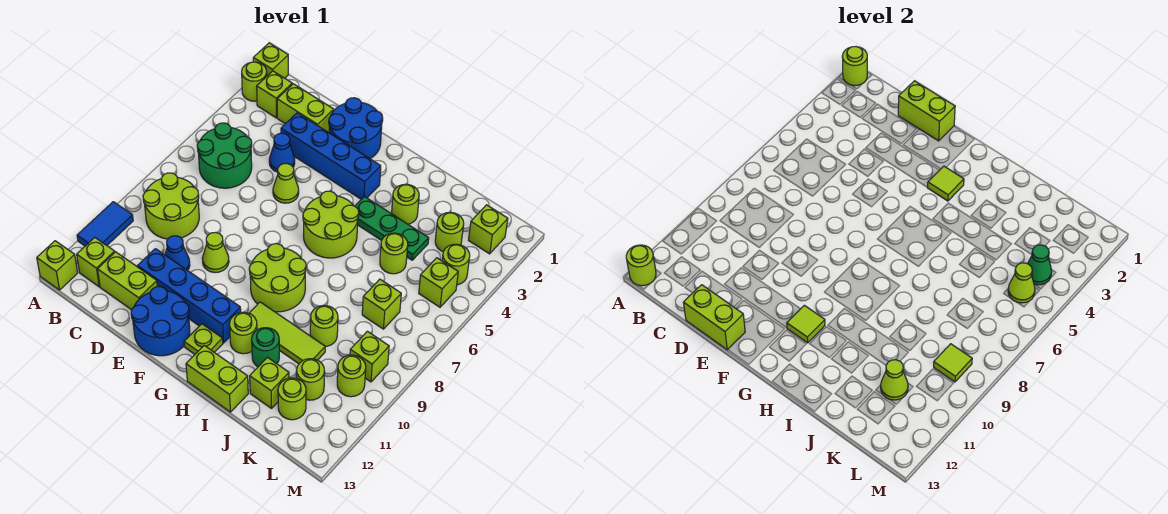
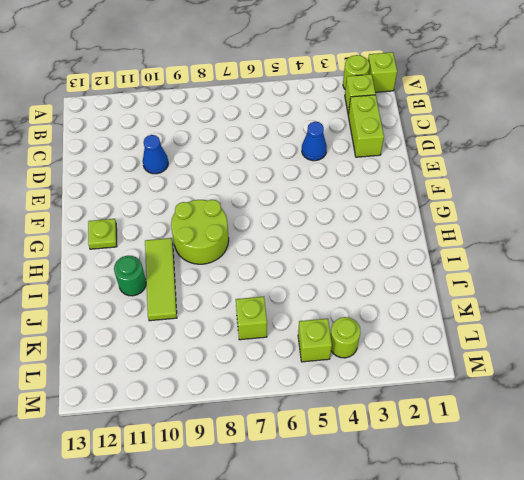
none -> blue tile A10:A11 level 1
none -> lime brick A13 level 1
none -> green round brick B5:C6 level 1
none -> lime round brick B8:C9 level 1

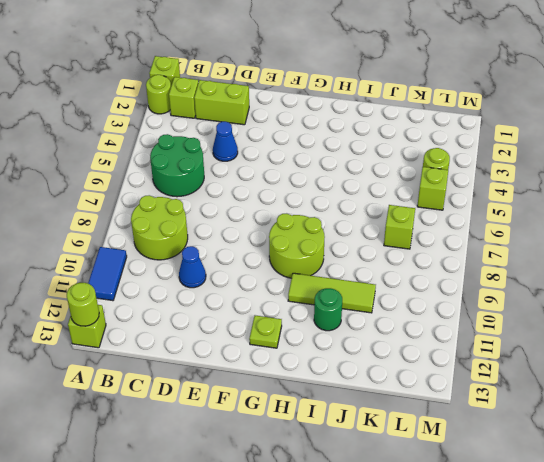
none -> lime brick B12 level 1
none -> lime brick C12:D12 level 1
none -> blue brick D3:G3 level 1
none -> blue brick D11:G11 level 1

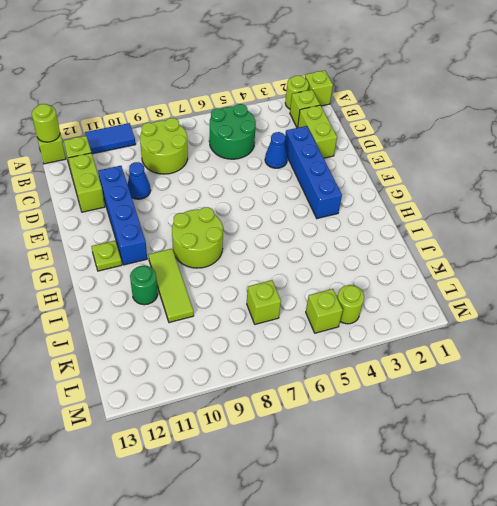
none -> blue round brick E1:F2 level 1
none -> lime cone E5 level 1
none -> lime cone E9 level 1
none -> blue round brick E12:F13 level 1

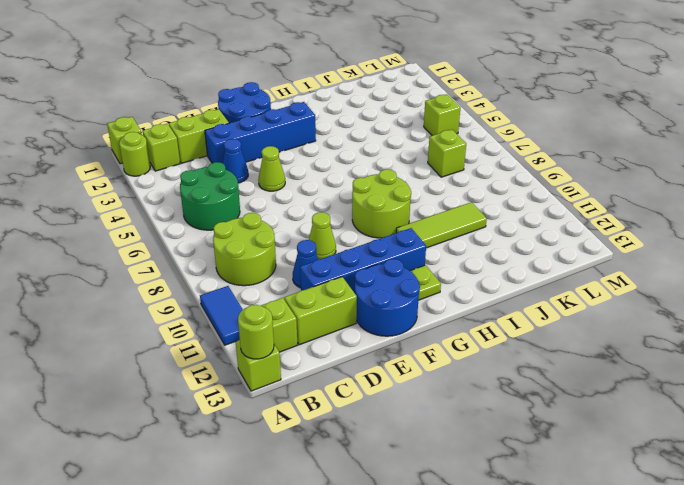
none -> lime round brick G5:H6 level 1
none -> green plate H4:J4 level 1
none -> lime round brick H11 level 1
none -> lime brick H13:I13 level 1

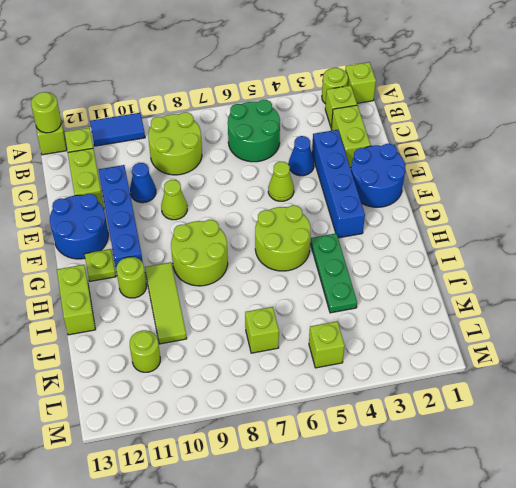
none -> lime round brick I3 level 1
none -> green round brick I11 level 1
none -> lime round brick J5 level 1
none -> lime round brick J9 level 1

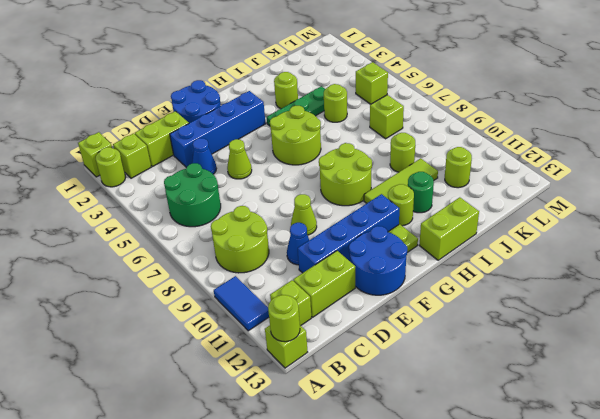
none -> lime brick J12 level 1
none -> lime round brick K3 level 1
none -> lime round brick K12 level 1
none -> lime brick L2 level 1

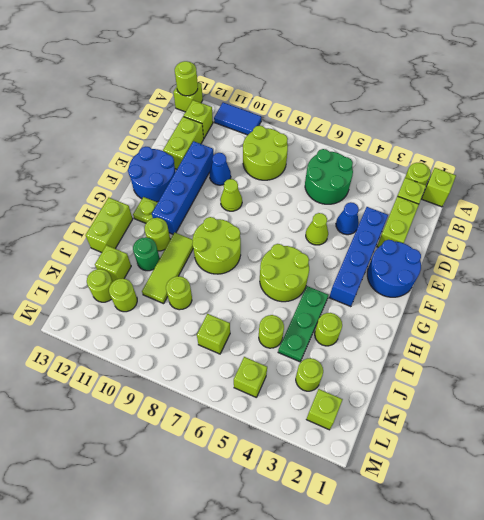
none -> lime round brick L4 level 1
none -> lime brick L9 level 1
none -> lime round brick L10 level 1
none -> lime round brick A1 level 2

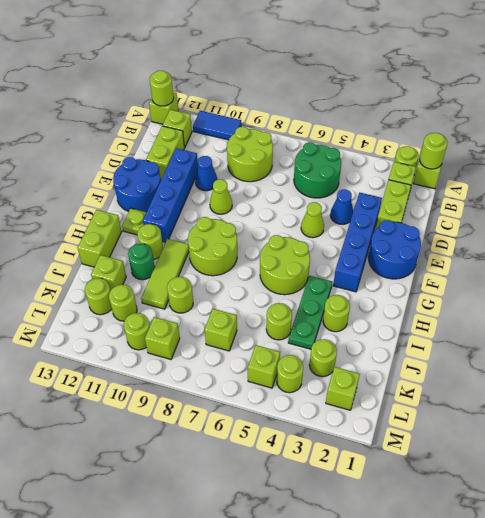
none -> lime brick D1:E1 level 2
none -> lime brick D13:E13 level 2
none -> lime tile G3 level 2
none -> lime tile G11 level 2

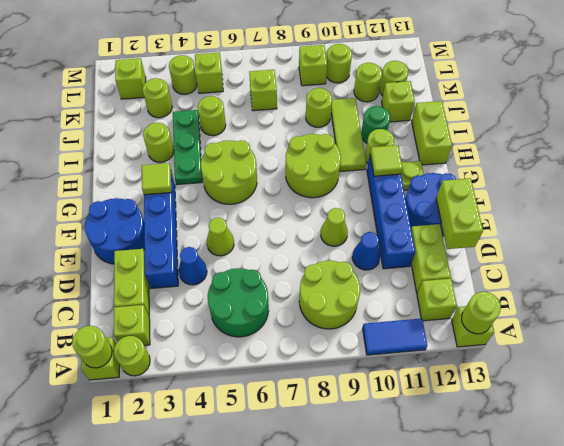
none -> lime brick D1:E1 level 2
none -> lime cone K11 level 2
none -> green cone L4 level 2
none -> lime cone L5 level 2

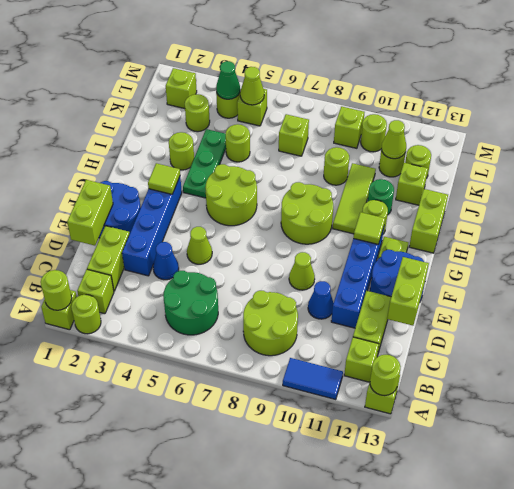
none -> lime tile L9 level 2

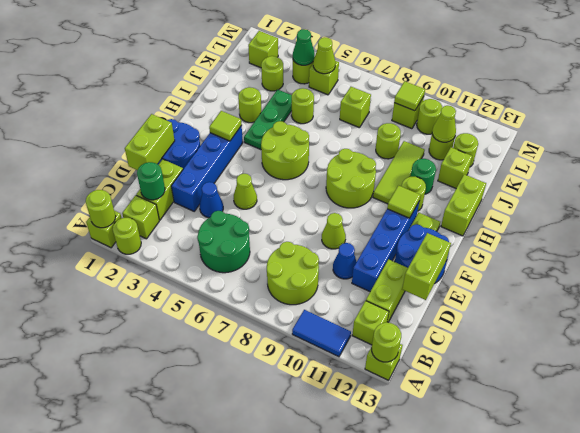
green round brick C2 level 2 -> none

